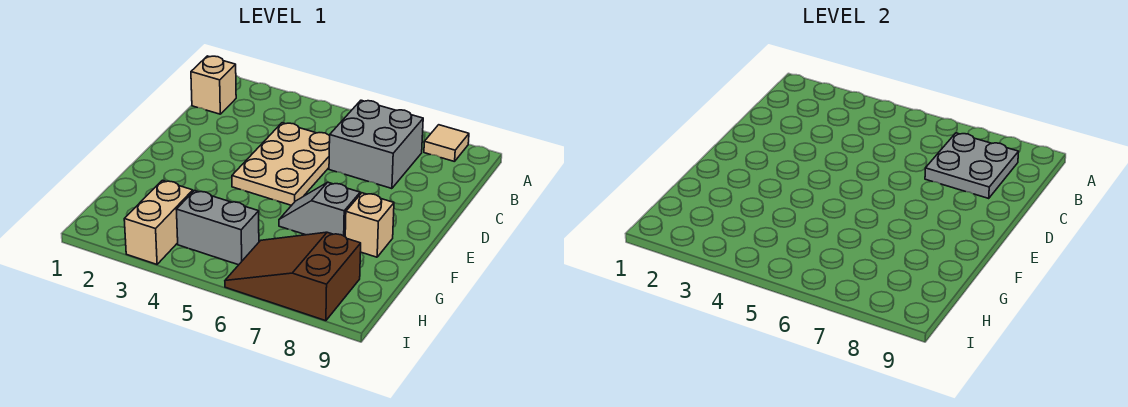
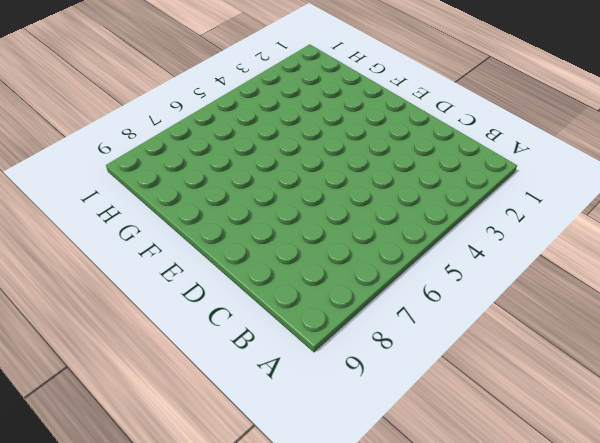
none -> tan tile A8 level 1
none -> tan brick B1 level 1

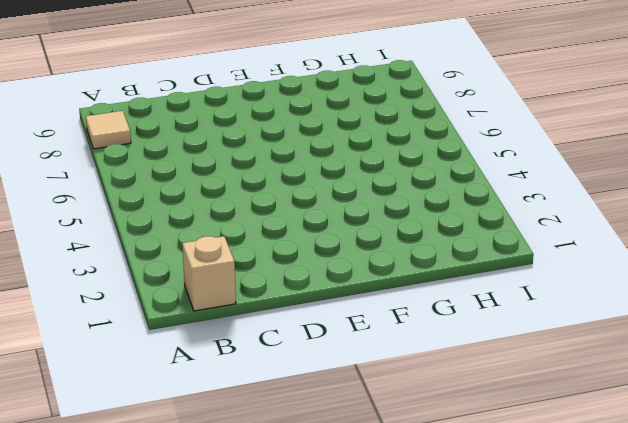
none -> grey brick B6:C7 level 1
none -> tan plate C4:E5 level 1

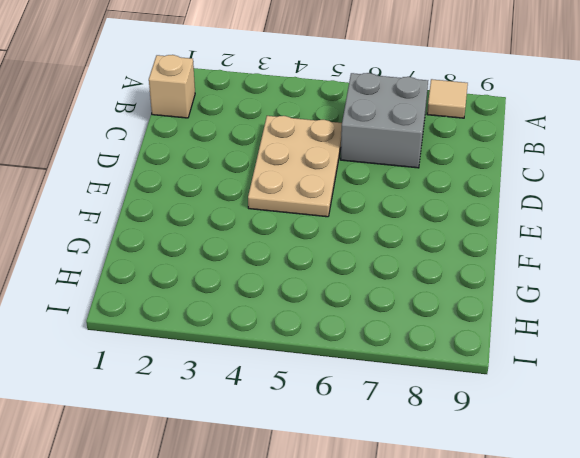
none -> grey slope F6:F7 level 1 top 7
none -> tan brick F8 level 1

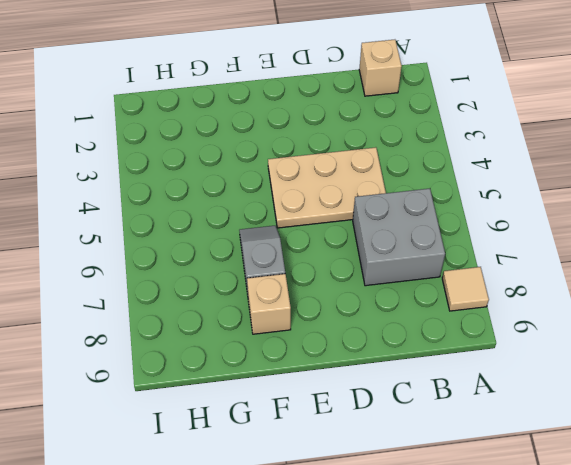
none -> tan brick H3:I3 level 1
none -> grey brick H4:H5 level 1

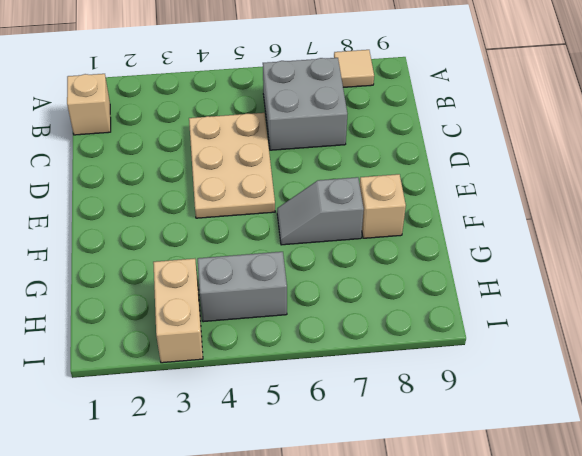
none -> brown slope H6:I8 level 1 top 8
none -> grey plate B7:C8 level 2

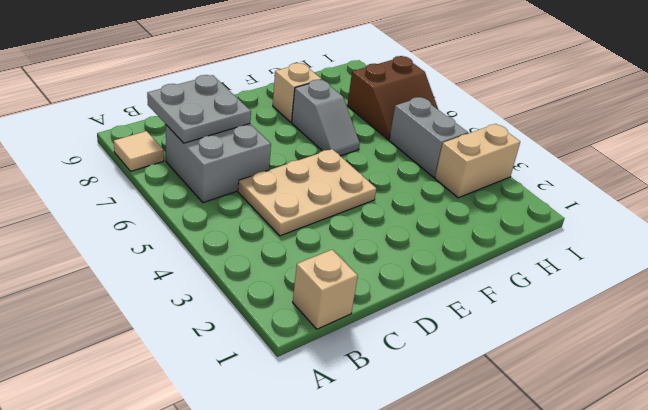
brown slope H6:I7 level 1 top 7 -> brown slope H6:I8 level 1 top 8

